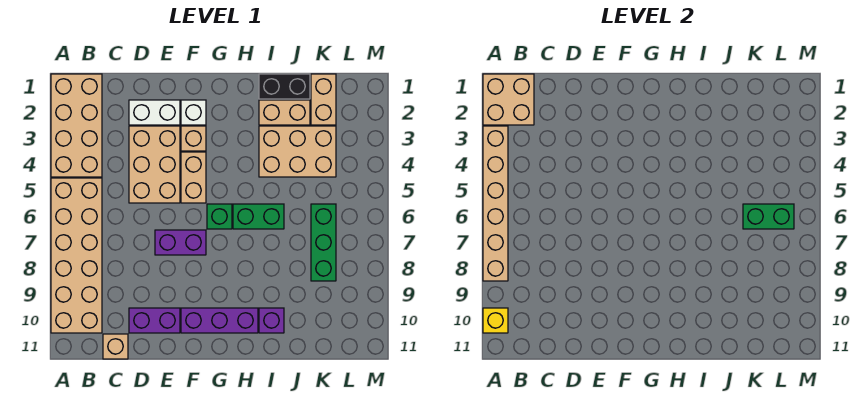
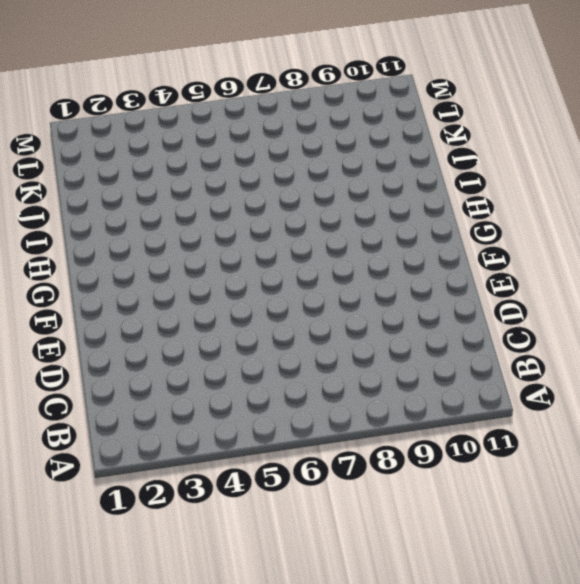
none -> tan brick A1:B4 level 1
none -> tan brick A5:B10 level 1
none -> tan brick C11 level 1

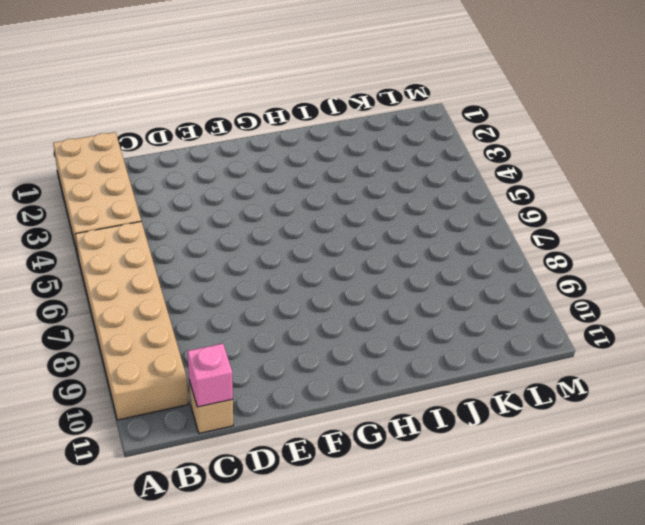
pink brick C11 level 2 -> none
none -> white brick D2:E2 level 1
none -> tan brick D3:E5 level 1
none -> purple brick D10:E10 level 1

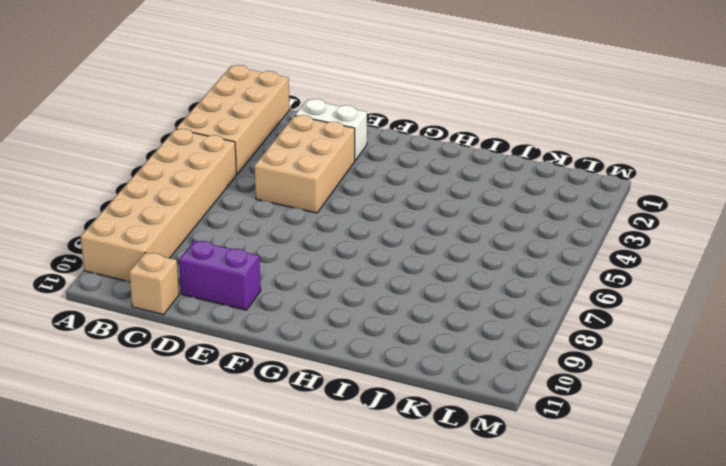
none -> purple brick E7:F7 level 1
none -> white brick F2 level 1
none -> tan brick F3 level 1

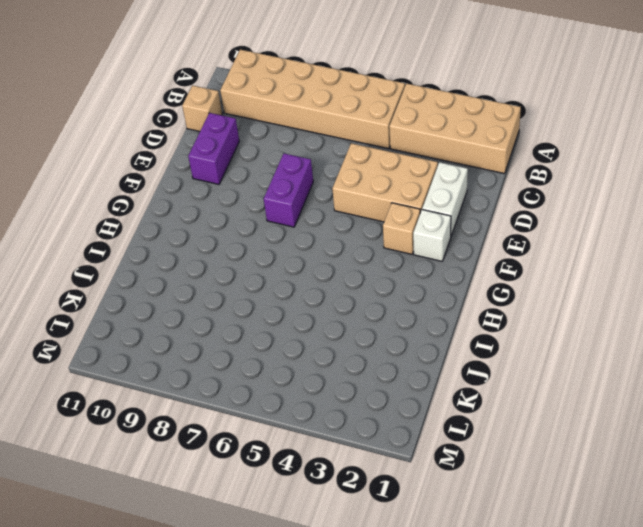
none -> tan brick F4:F5 level 1
none -> purple brick F10:H10 level 1
none -> green brick G6 level 1

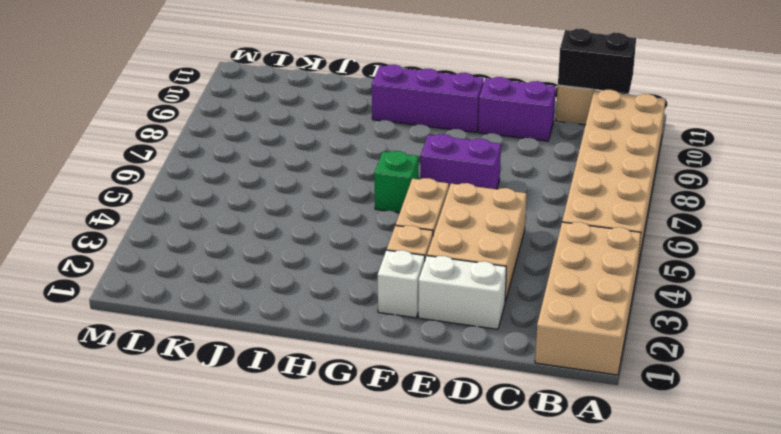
black brick B11:C11 level 2 -> black brick I1:J1 level 1
none -> green brick H6:I6 level 1
none -> tan brick I2:J2 level 1
none -> tan brick I3:K4 level 1

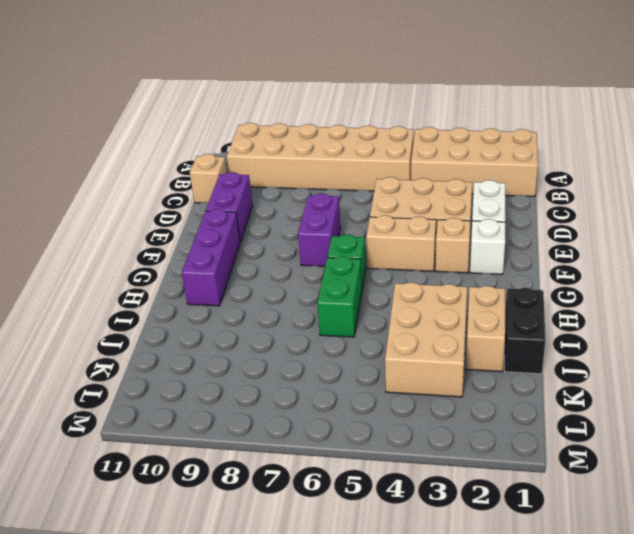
none -> purple brick I10 level 1
none -> tan brick K1:K2 level 1
none -> green brick K6:K8 level 1

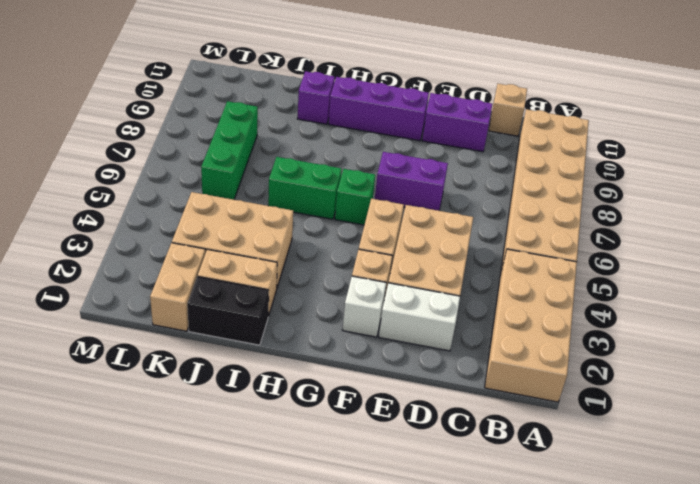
none -> tan brick A1:B2 level 2
none -> tan brick A3:A8 level 2
none -> yellow brick A10 level 2

